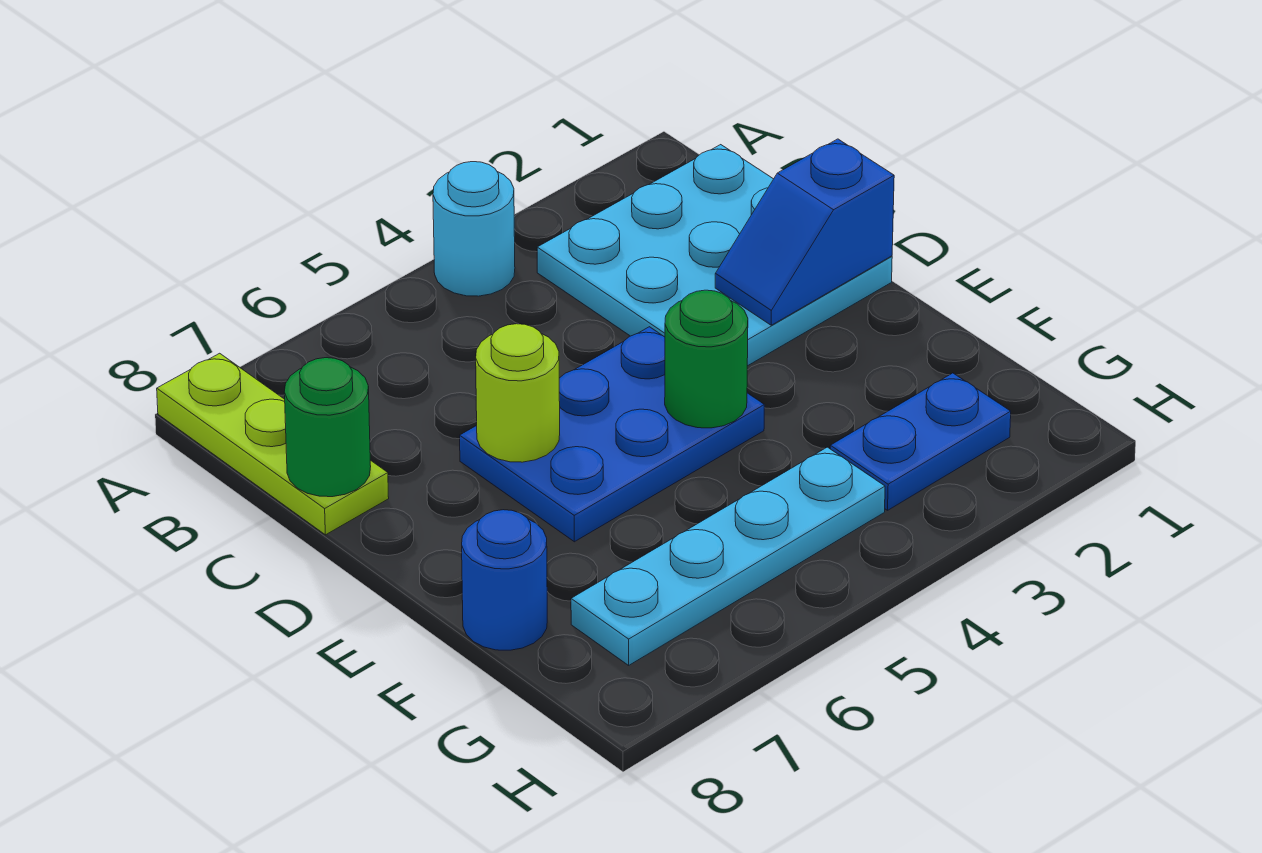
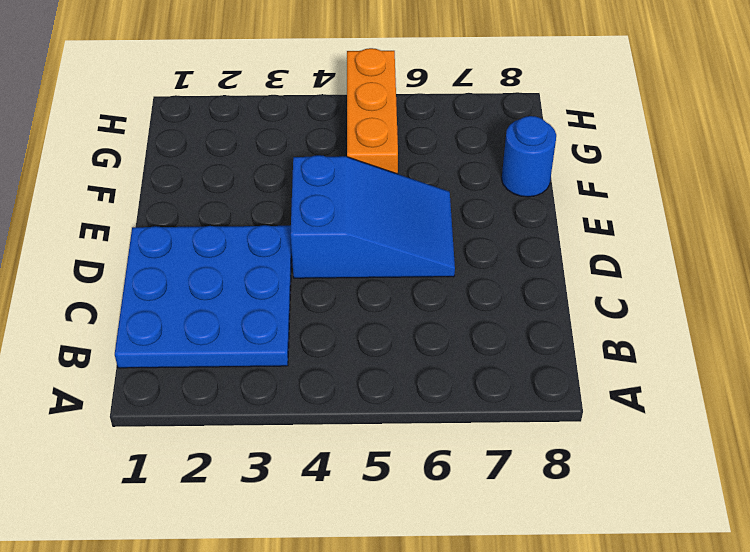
blue plate B1:D3 level 1 -> cyan plate B1:D3 level 1
blue slope D4:E6 level 1 top 4 -> blue plate D4:E6 level 1
orange brick F5:H5 level 1 -> cyan plate G4:G7 level 1
none -> cyan round brick A4 level 1
none -> lime plate A8:C8 level 1

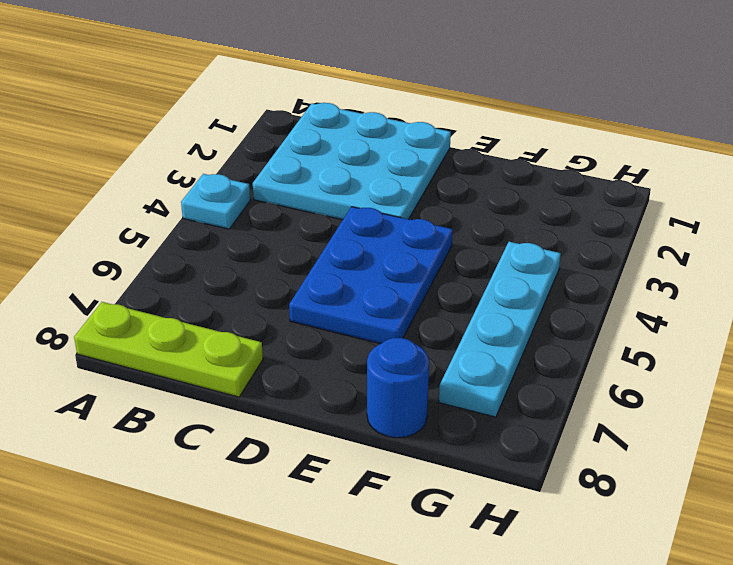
cyan plate A4 level 1 -> cyan round brick A4 level 1
none -> blue plate G2:G3 level 1
none -> green round brick C8 level 2

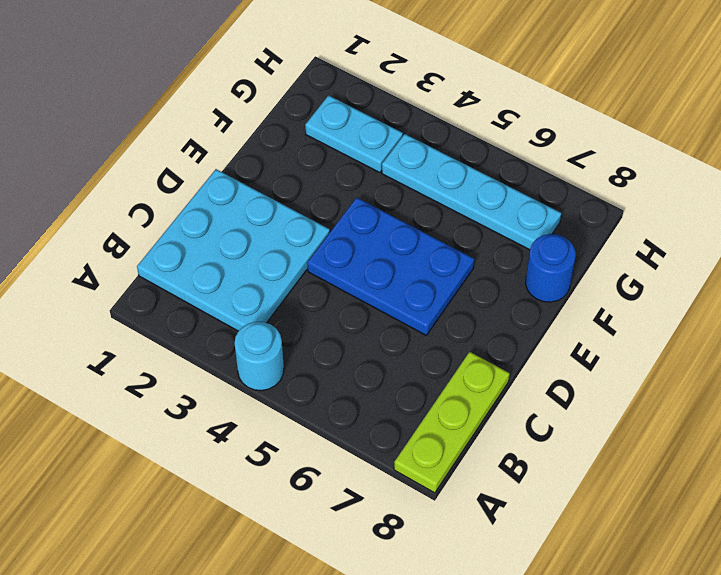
cyan plate G2:G3 level 1 -> blue plate G2:G3 level 1
none -> green round brick C8 level 2
none -> blue slope D1:D2 level 2 top 1

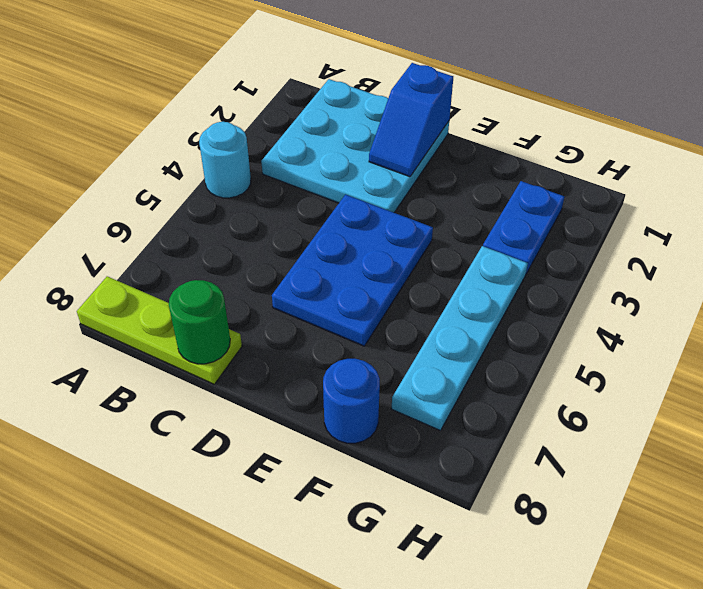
none -> lime round brick D6 level 2
none -> green round brick E4 level 2

